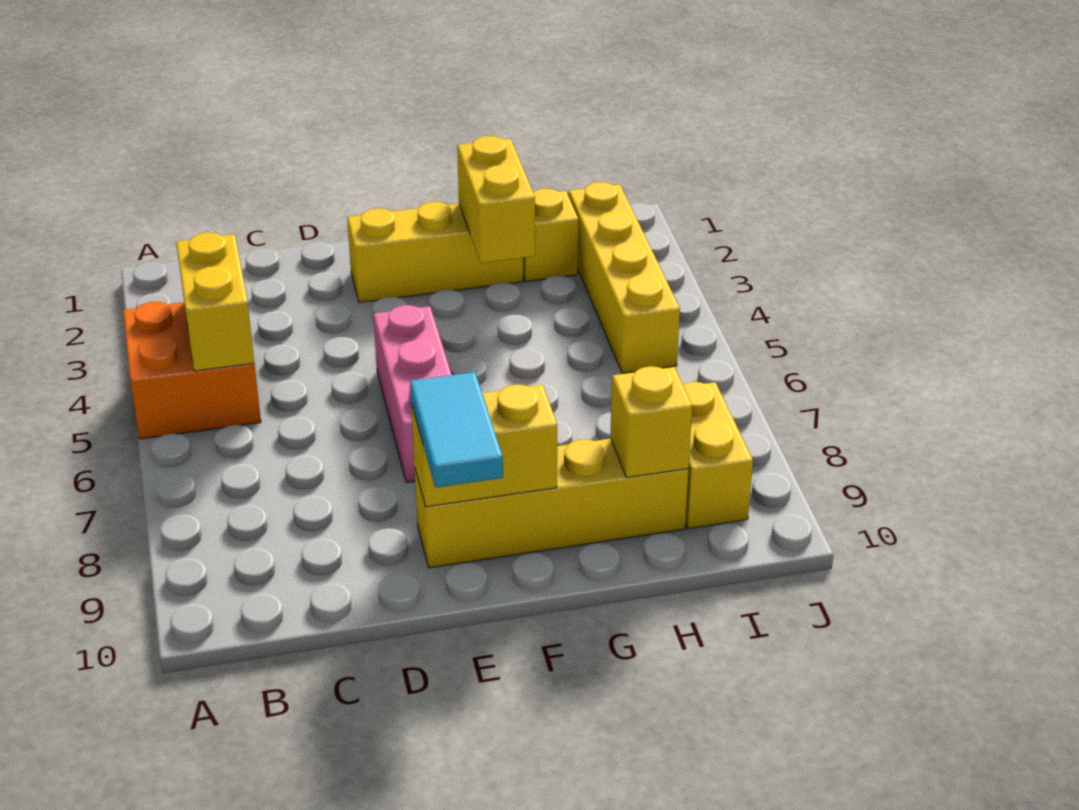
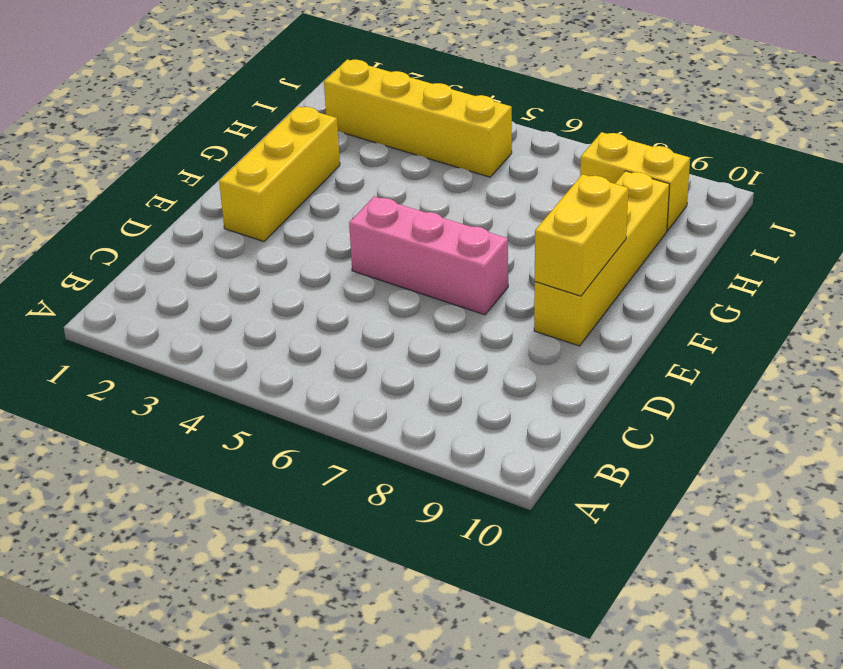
none -> orange brick A4:B5 level 1
none -> yellow brick H2 level 1
none -> yellow brick B4:B5 level 2

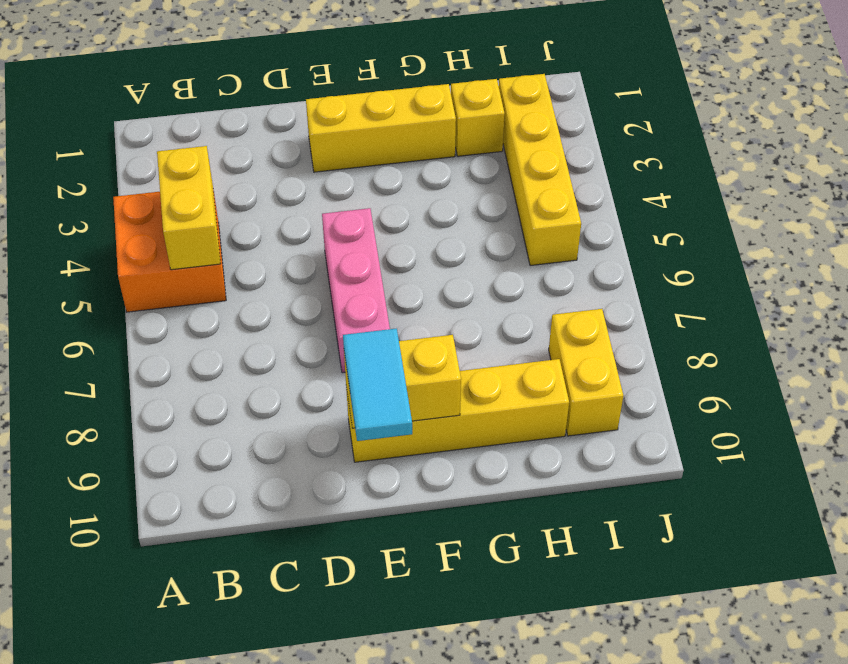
none -> yellow brick G2:G3 level 2
none -> yellow brick H9 level 2

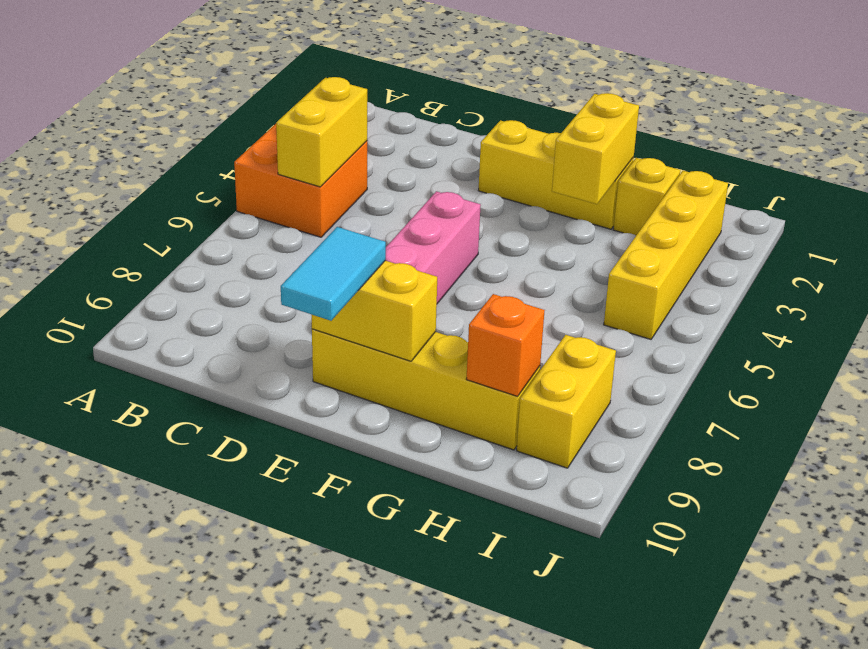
orange brick H9 level 2 -> yellow brick H9 level 2

